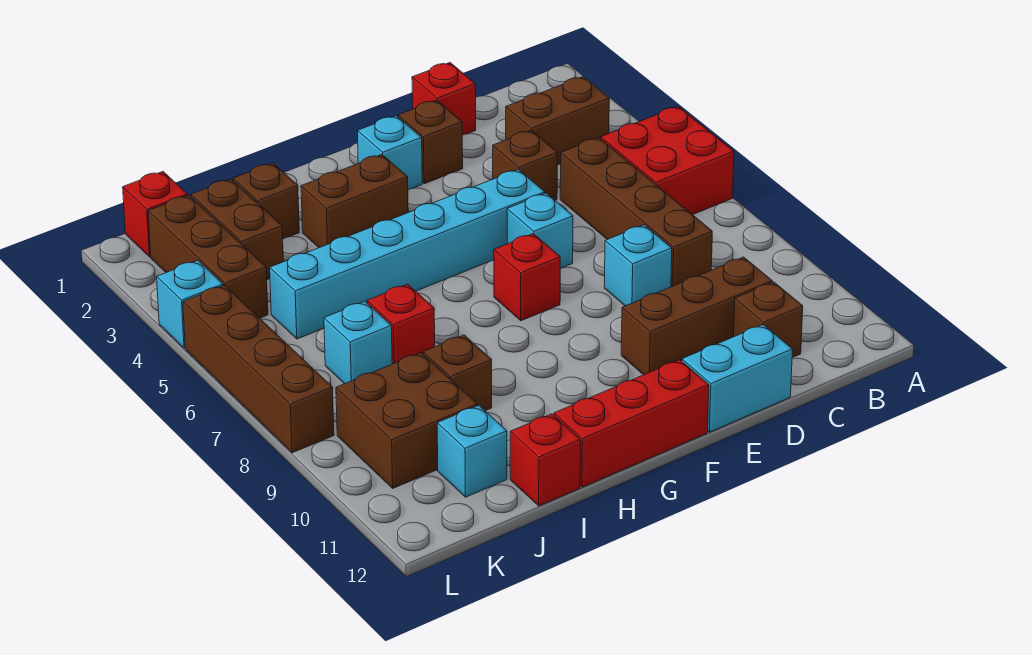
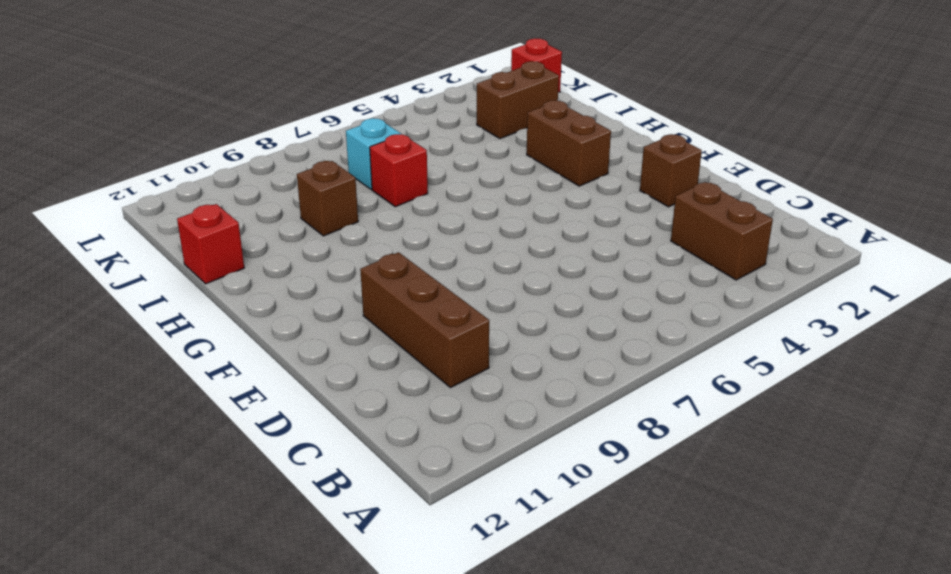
none -> red brick A5:B6 level 1
none -> brown brick C5:C8 level 1
none -> brown brick C11 level 1

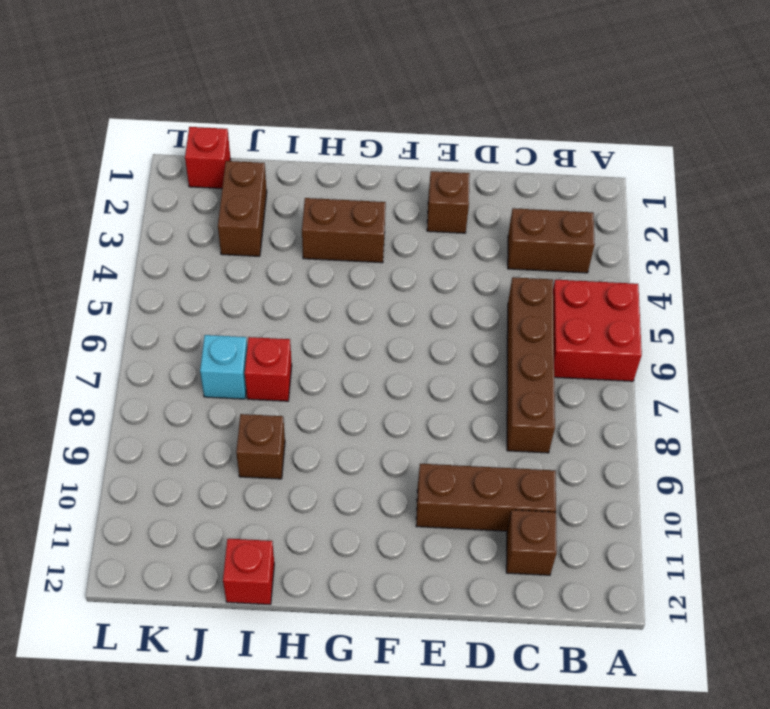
none -> red brick D1 level 1
none -> brown brick D4 level 1
none -> cyan brick D8 level 1

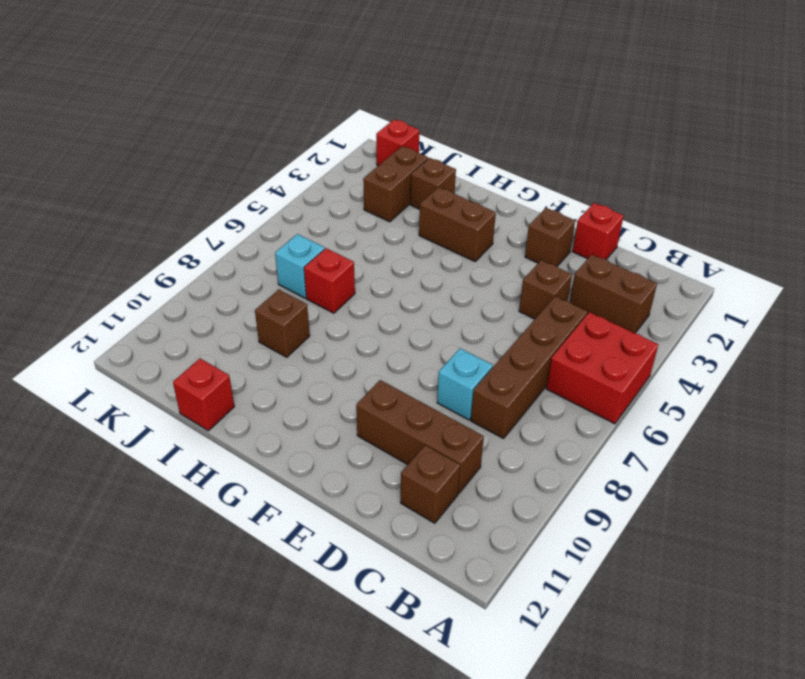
none -> cyan brick D12:E12 level 1
none -> cyan brick E5:J5 level 1
none -> cyan brick E6 level 1

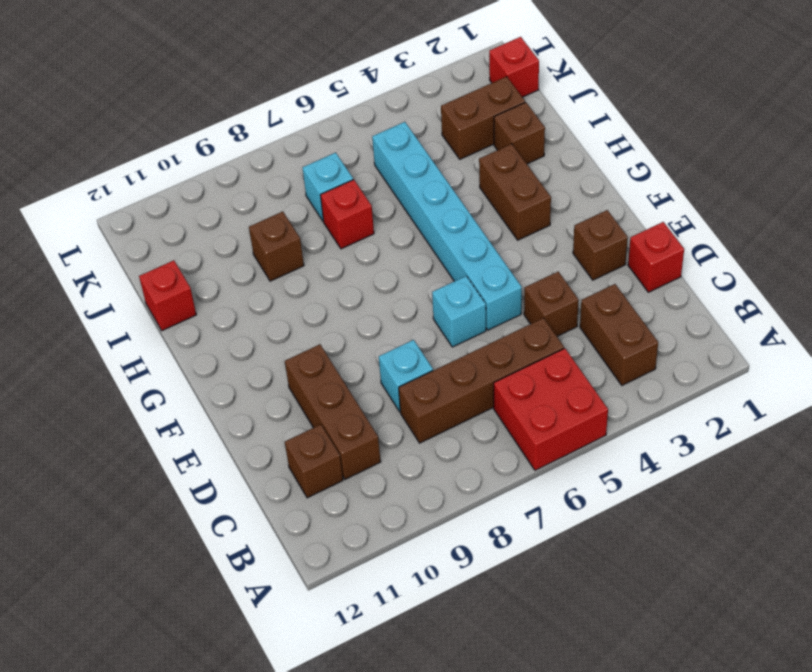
none -> cyan brick D12:E12 level 1
none -> cyan brick F2 level 1
none -> red brick F7 level 1

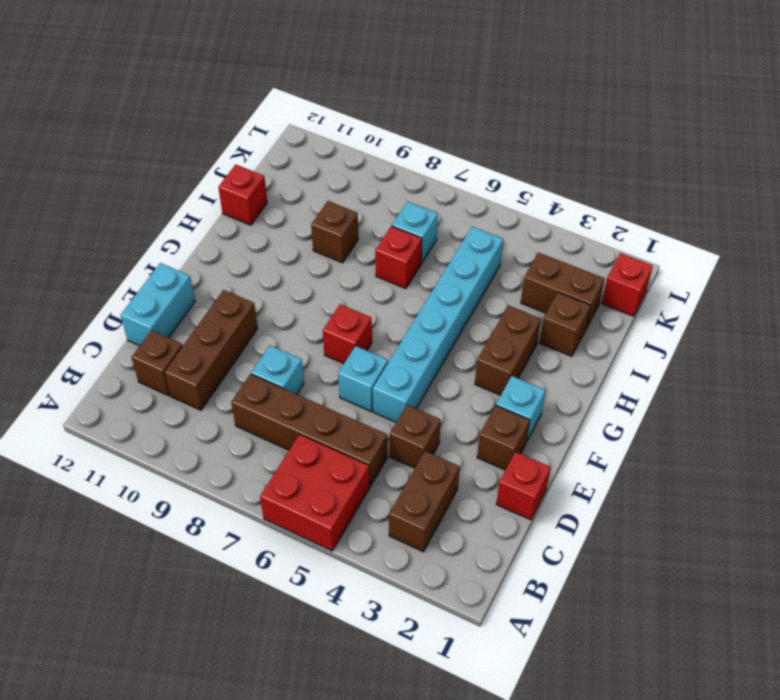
none -> red brick F12:H12 level 1
none -> brown brick J9:K10 level 1
none -> cyan brick J11 level 1

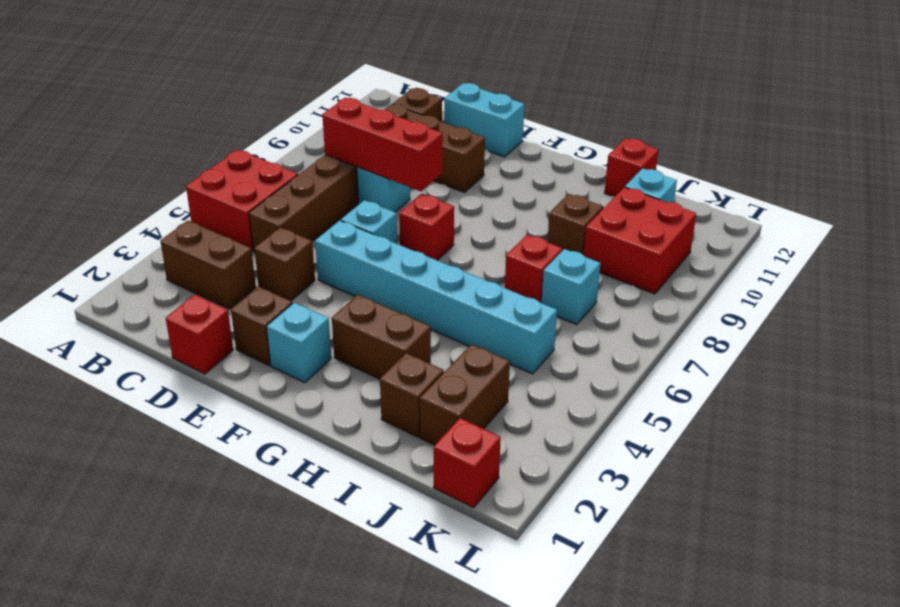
red brick C8:E8 level 2 -> red brick F12:H12 level 1
red brick J9:K10 level 1 -> brown brick J9:K10 level 1
none -> brown brick K2:K4 level 1
none -> cyan brick L4 level 1
none -> brown brick L5:L8 level 1

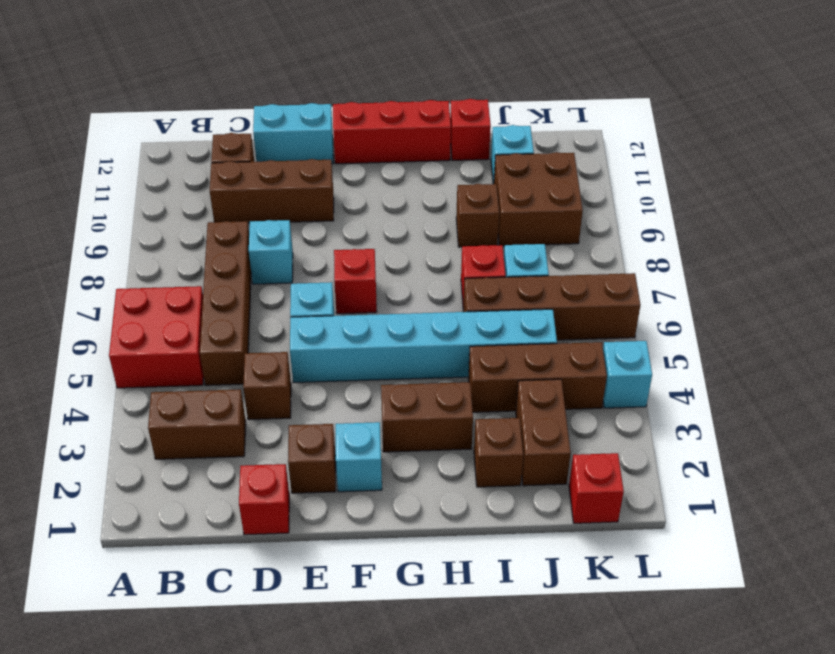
brown brick I4:K4 level 1 -> brown brick K2:K4 level 1
brown brick I6:L6 level 1 -> brown brick L5:L8 level 1

